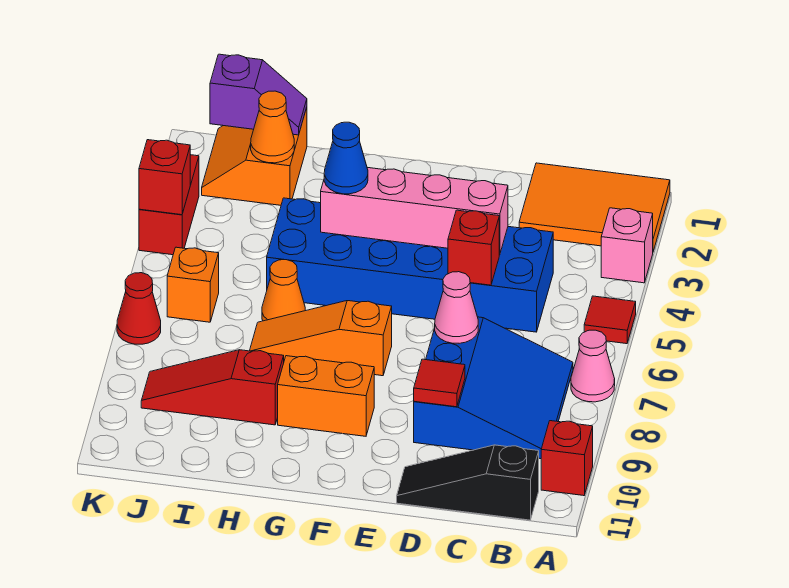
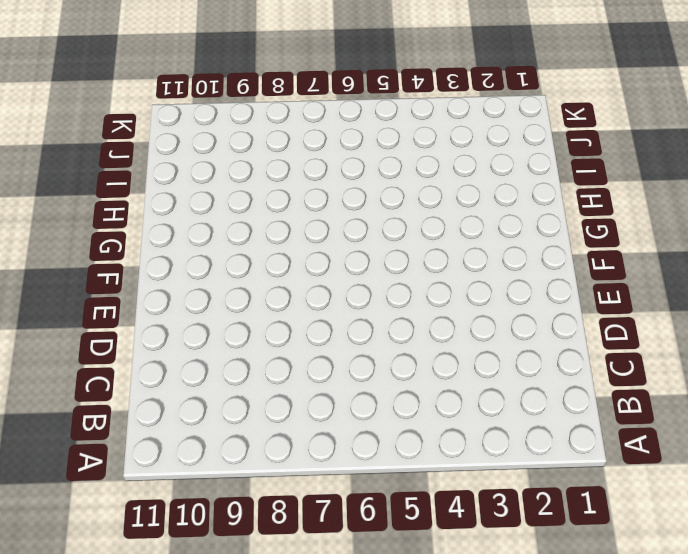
none -> orange tile A1:C2 level 1
none -> pink brick A3 level 1
none -> red tile A5 level 1

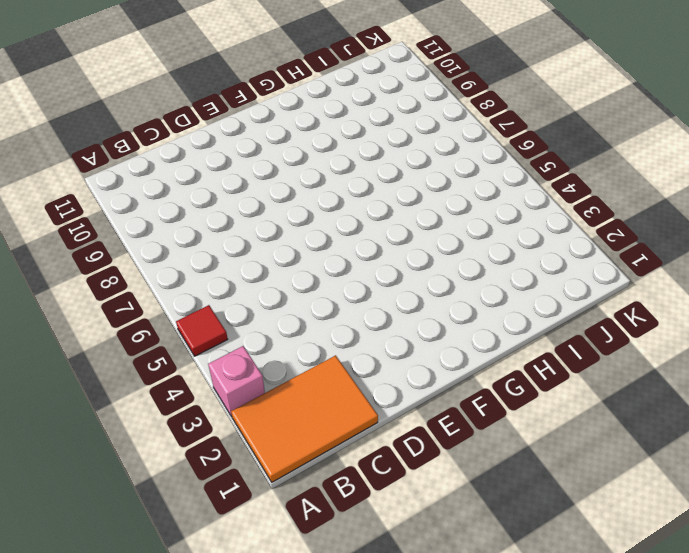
none -> pink cone A7 level 1
none -> red brick A10 level 1
none -> blue slope B7:D9 level 1 top D

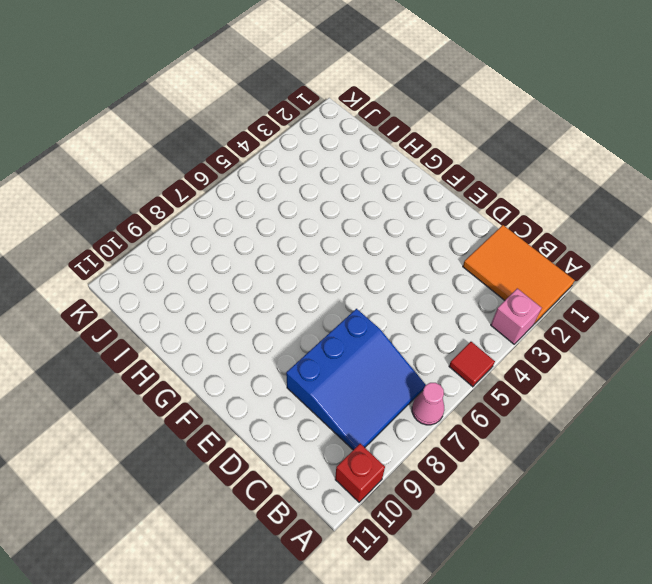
none -> black slope B11:D11 level 1 top B
none -> blue brick C4:H5 level 1
none -> orange slope F7:H7 level 1 top F

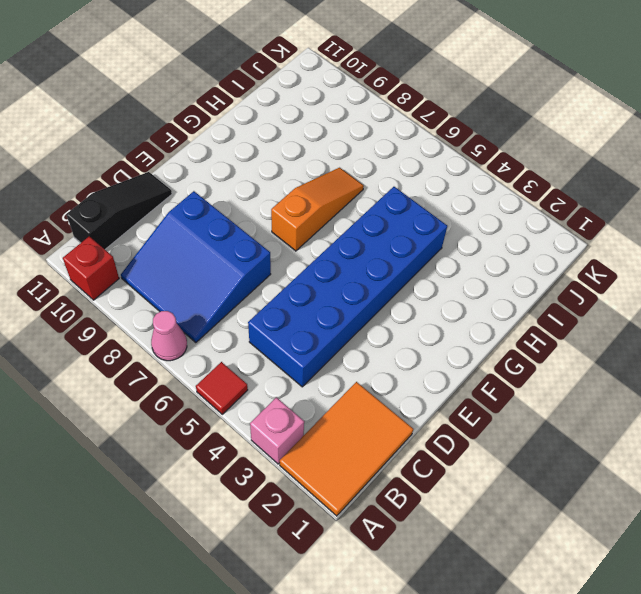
none -> orange brick F9:G9 level 1
none -> orange cone H6 level 1
none -> red slope H9:J9 level 1 top H

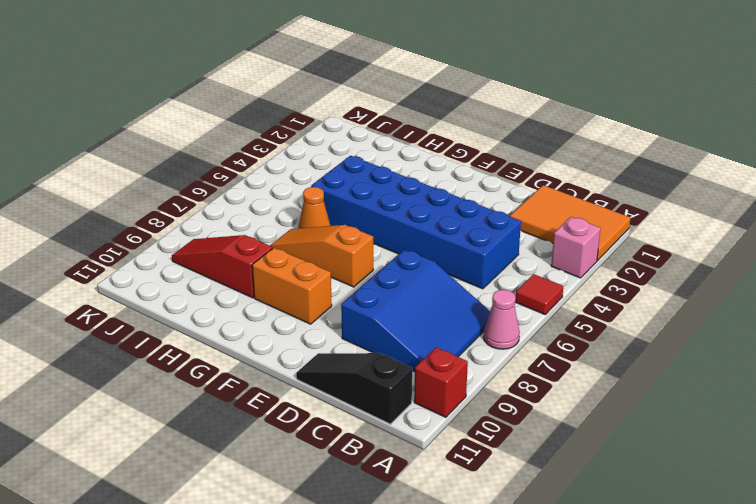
none -> orange slope I1:J2 level 1 top I
none -> orange brick J6 level 1
none -> red brick K3:K4 level 1

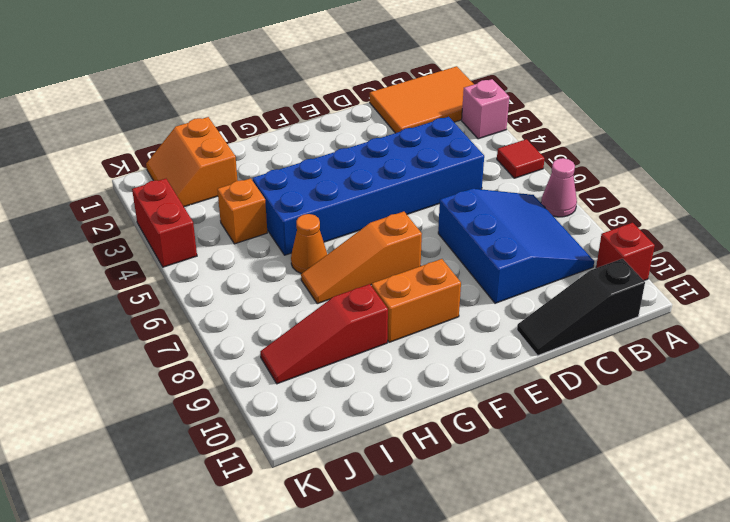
orange brick I4 level 1 -> orange brick J6 level 1
none -> red cone K7 level 1
none -> pink brick D4:G4 level 2
none -> red brick D5 level 2

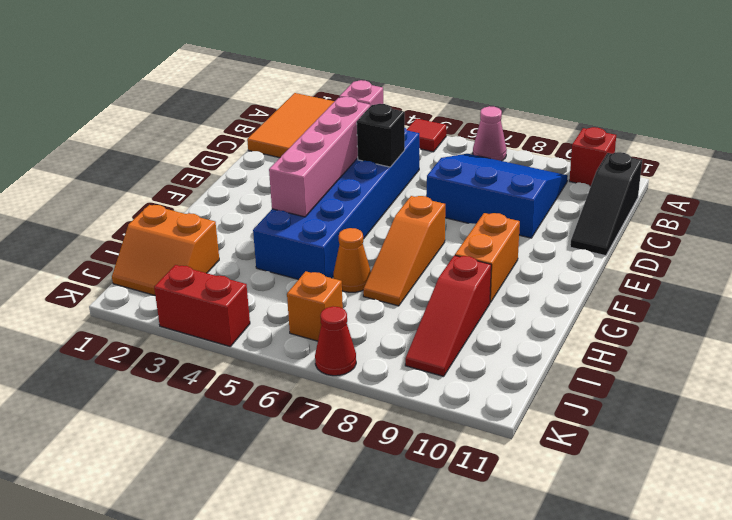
black brick D5 level 2 -> red brick D5 level 2
none -> pink cone D7 level 2
none -> red tile D9 level 2
none -> purple slope I1:J1 level 2 top J

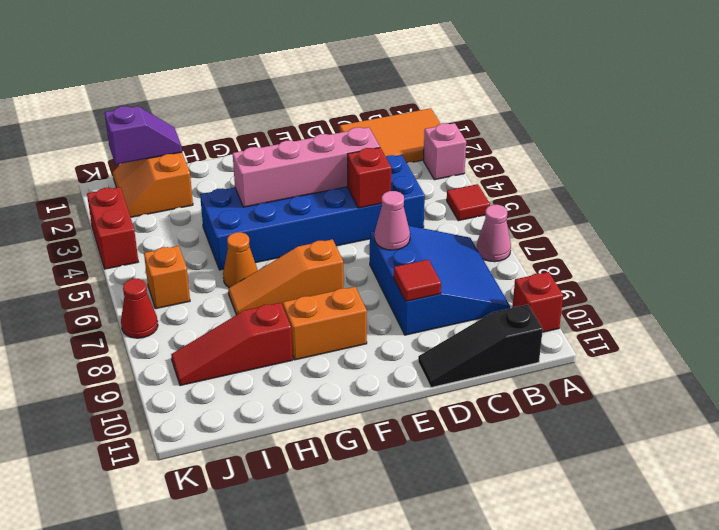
none -> orange cone I2 level 2
none -> red brick K4 level 2
none -> blue cone G4 level 3

